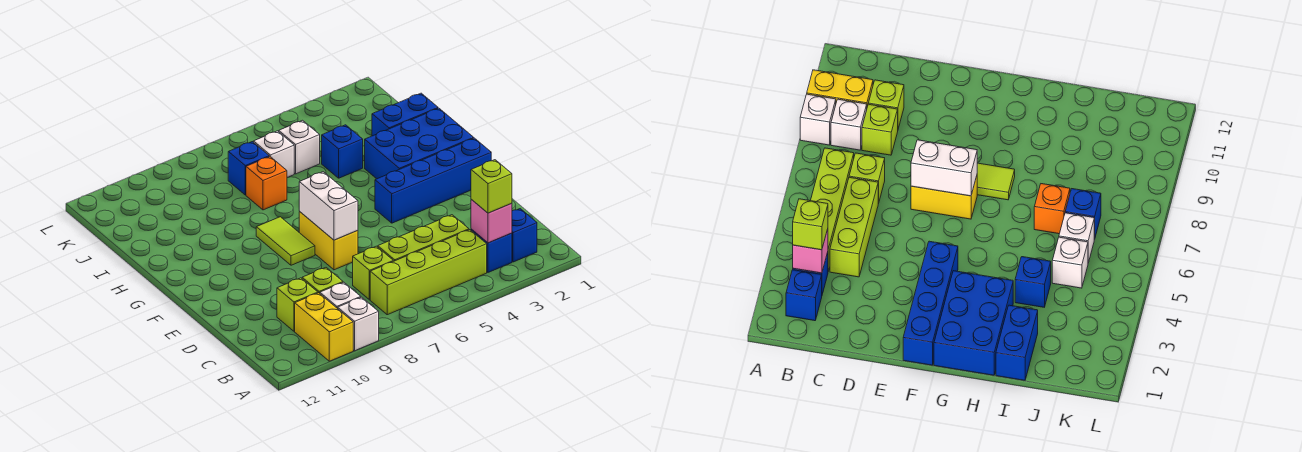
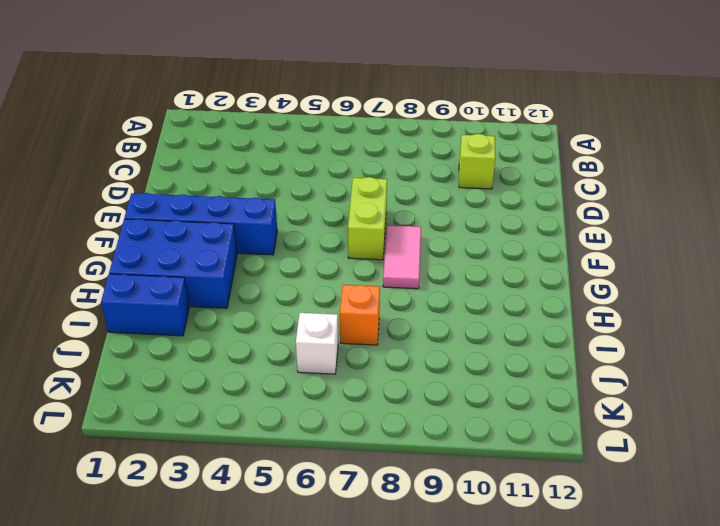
lime brick E7:F7 level 1 -> yellow brick E7:F7 level 1
pink tile F8:G8 level 1 -> lime tile F8:G8 level 1
none -> white brick A9 level 1
none -> yellow brick A10:B10 level 1
none -> blue brick B2 level 1

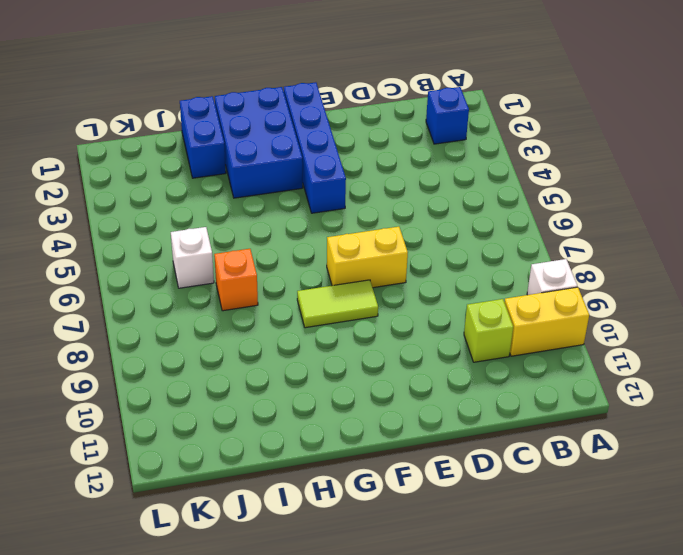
none -> blue brick B3 level 1
none -> lime brick B4:B7 level 1
none -> white brick B9 level 1

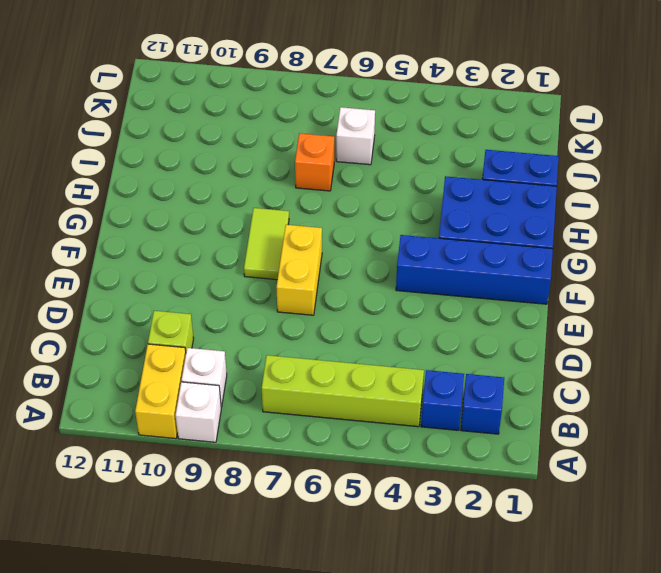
none -> lime brick C4:C6 level 1
none -> lime brick C7 level 1
none -> lime brick C9 level 1

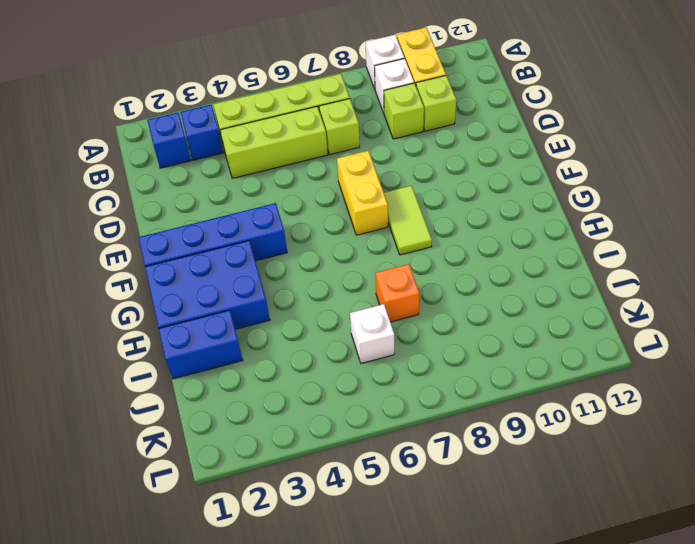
none -> blue brick I4 level 1
none -> white brick J5 level 1
none -> blue brick J7 level 1

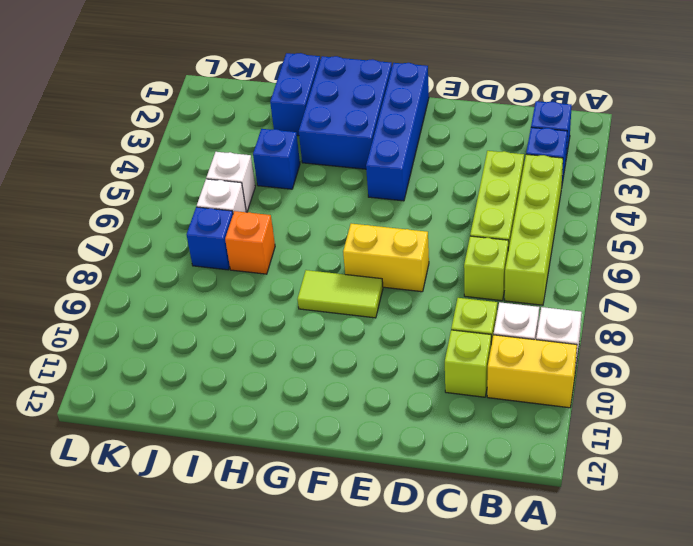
none -> pink brick B3 level 2
none -> white brick E7:F7 level 2
none -> lime brick B3 level 3

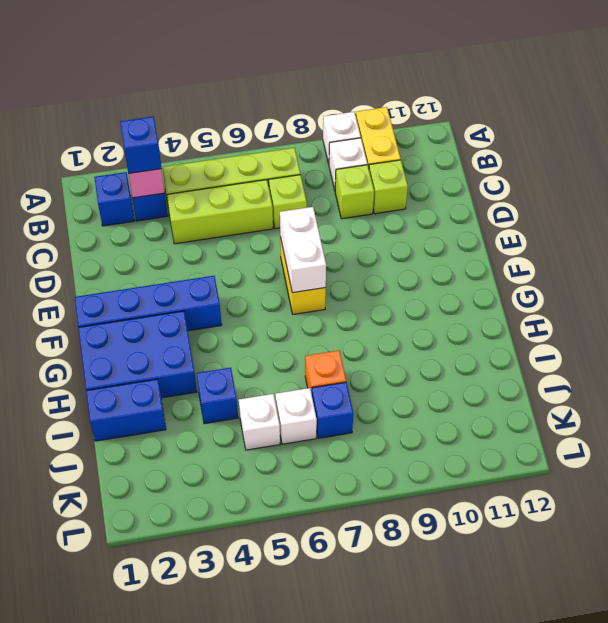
blue brick B3 level 3 -> lime brick B3 level 3
none -> lime tile F8:G8 level 1

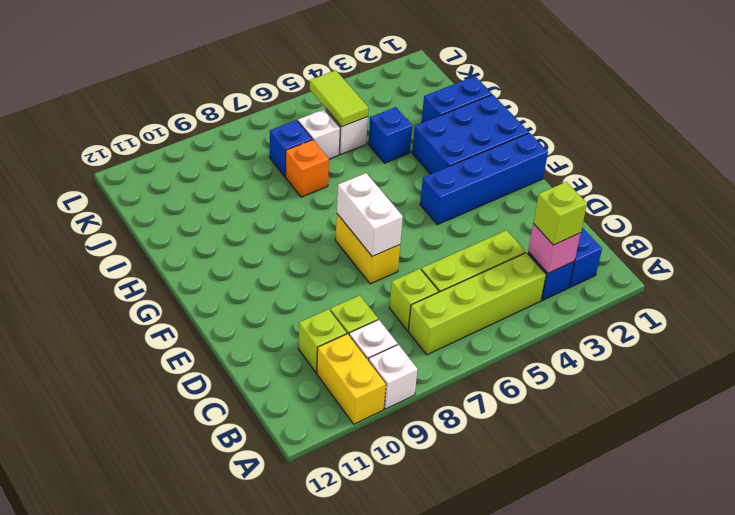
lime tile J5:K5 level 2 -> lime tile F8:G8 level 1

